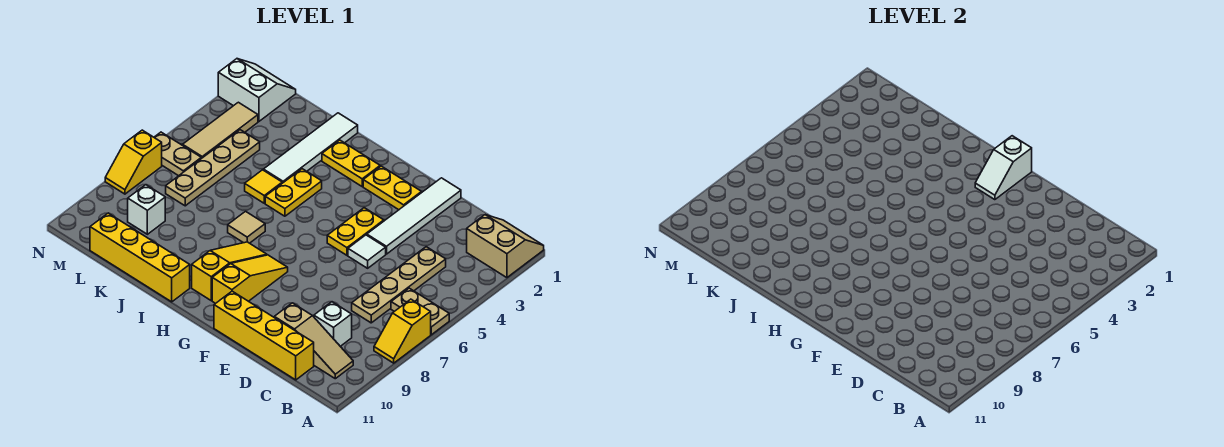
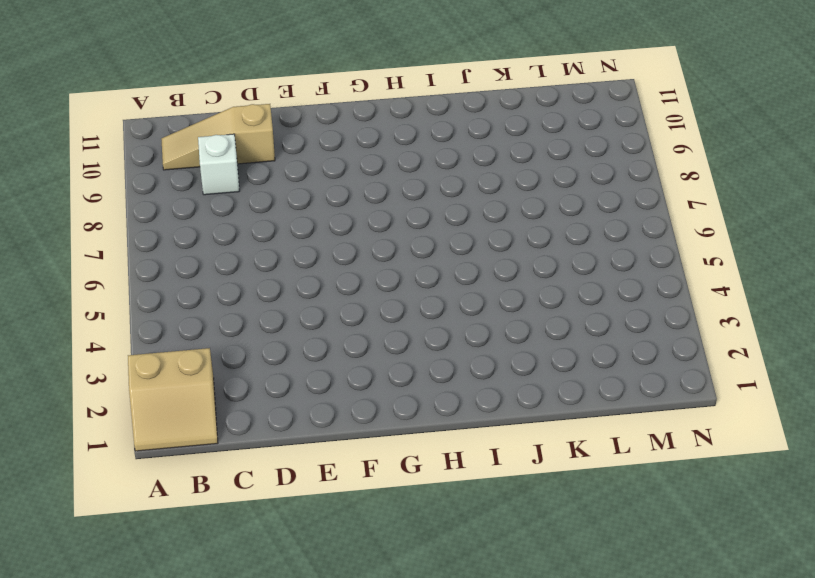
none -> tan plate A6:B6 level 1
none -> yellow slope A7:A8 level 1 top 7
none -> tan plate C4:C7 level 1

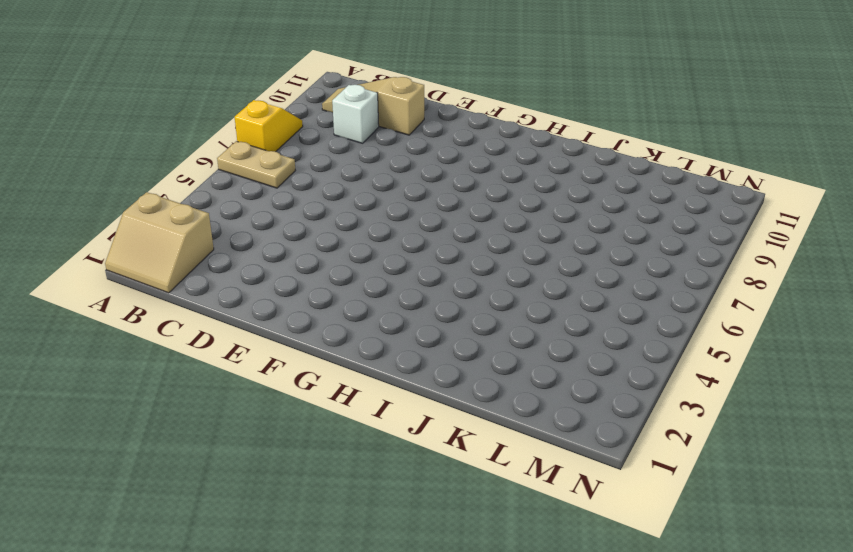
none -> tan plate C4:C7 level 1
none -> yellow brick C11:F11 level 1
none -> white tile E1:E4 level 1

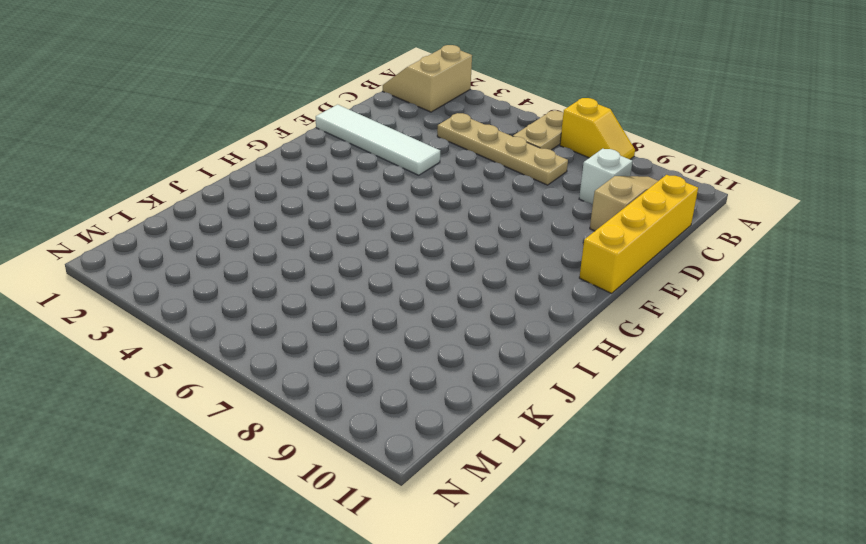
none -> white tile E5 level 1
none -> yellow plate F2:G2 level 1
none -> yellow plate F4:F5 level 1

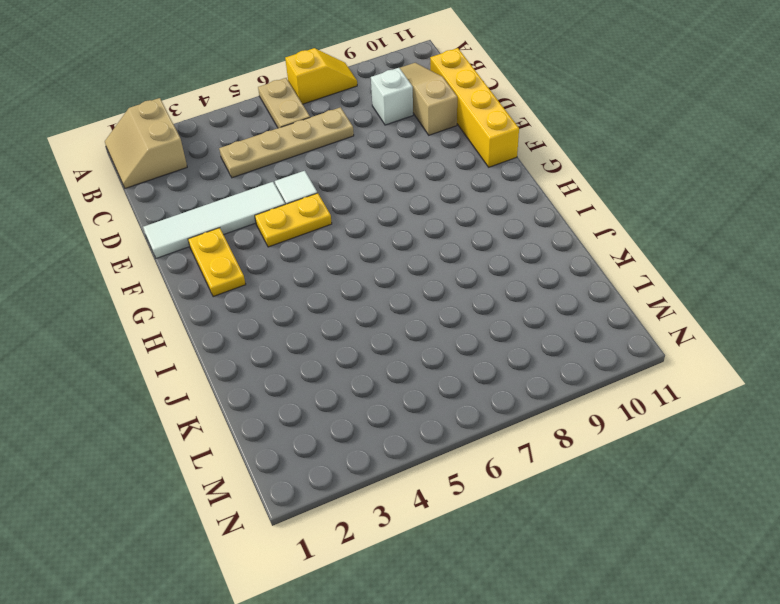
none -> yellow slope G8:G10 level 1 top 10
none -> yellow plate H2:I2 level 1
none -> yellow slope H8:H10 level 1 top 10

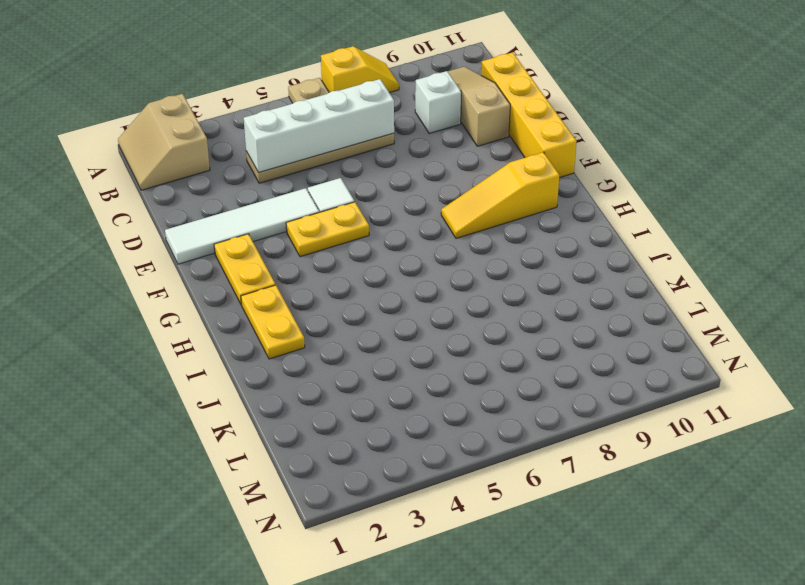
white brick C4:C7 level 2 -> none
none -> yellow slope H8:H10 level 1 top 10
none -> yellow plate I4:I5 level 1
none -> tan tile I7 level 1

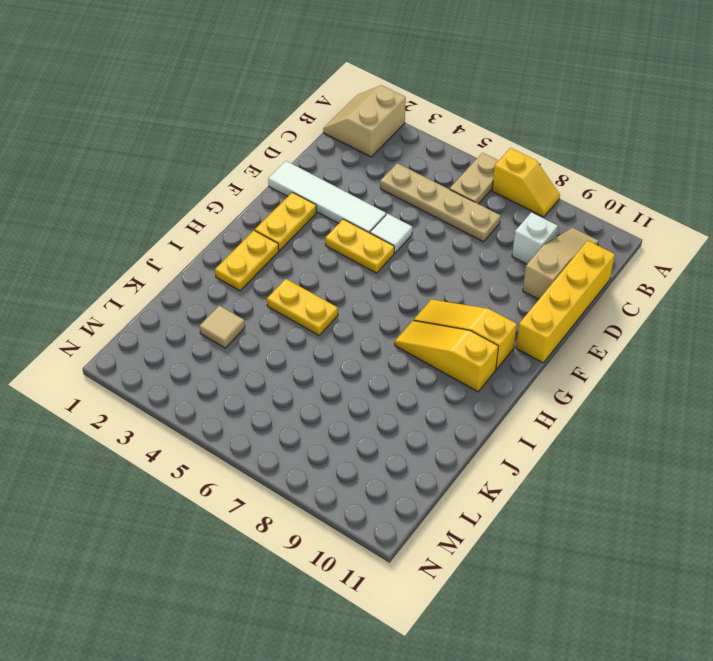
tan tile K3 level 1 -> tan tile I7 level 1
none -> yellow brick I11:L11 level 1
none -> white tile J1:J4 level 1
none -> yellow tile J5 level 1

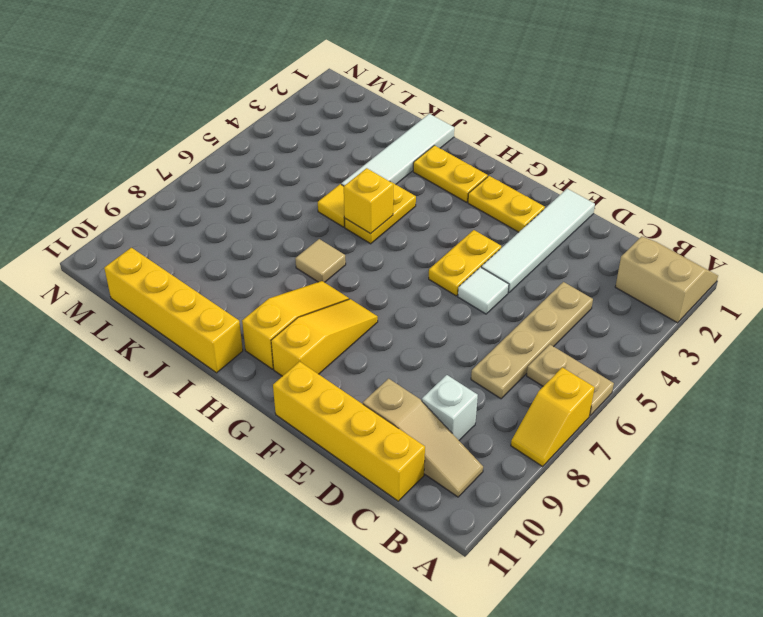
yellow brick I5 level 2 -> none
none -> tan plate L4:L7 level 1
none -> white brick L9 level 1
none -> white slope M1:N2 level 1 top 2

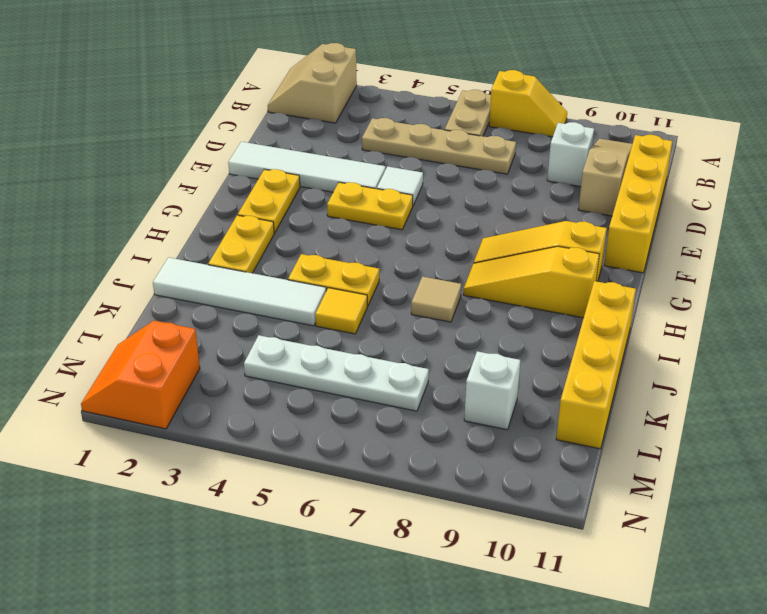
white plate L4:L7 level 1 -> tan plate L4:L7 level 1
orange slope M1:N2 level 1 top 2 -> white slope M1:N2 level 1 top 2
none -> tan tile M3:M5 level 1
none -> tan plate M6:N6 level 1
none -> yellow slope N7:N8 level 1 top 7

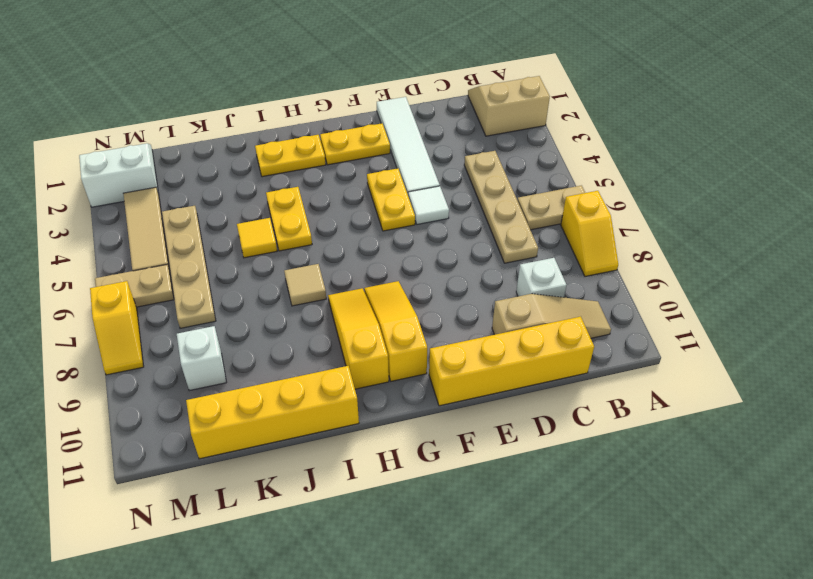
none -> white tile J1:J4 level 1
none -> white slope G1:G2 level 2 top 1

